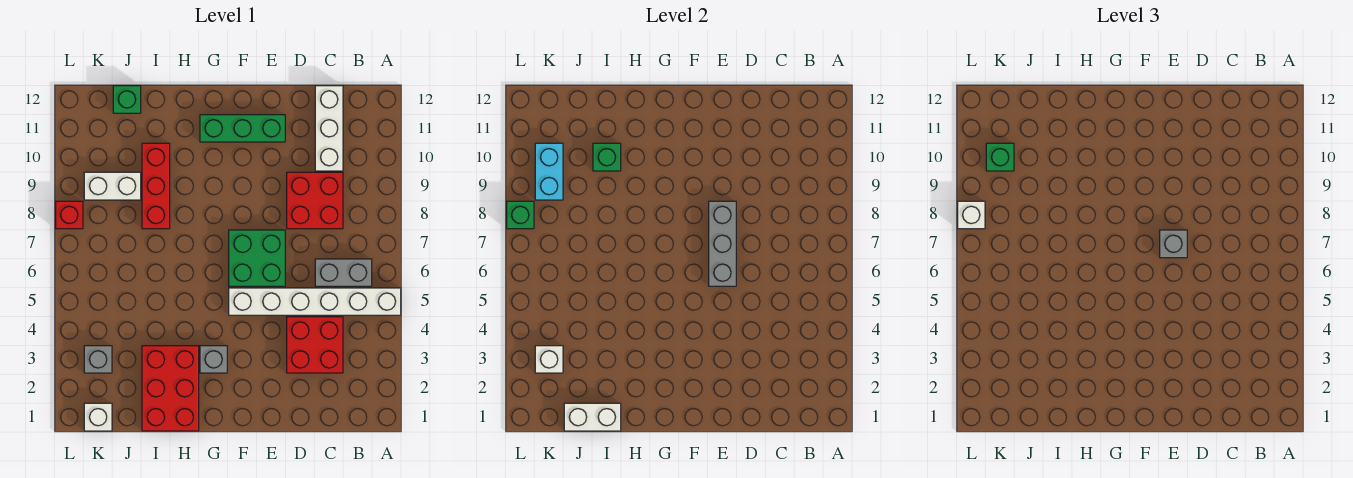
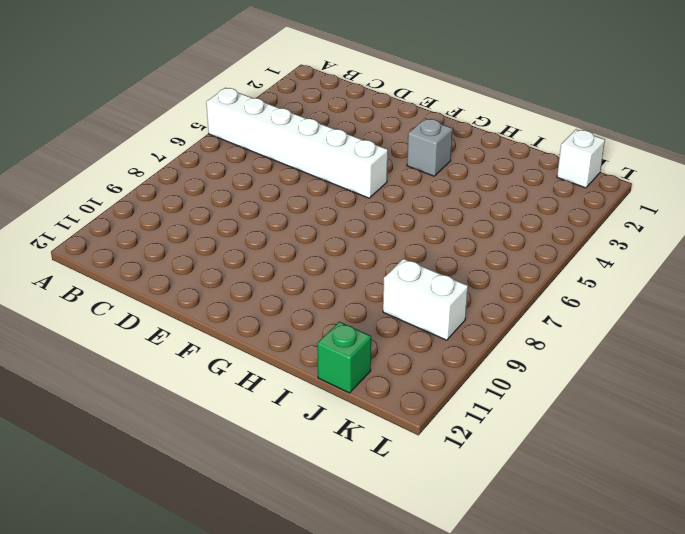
none -> grey brick B6:C6 level 1
none -> red brick C3:D4 level 1
none -> red brick C8:D9 level 1

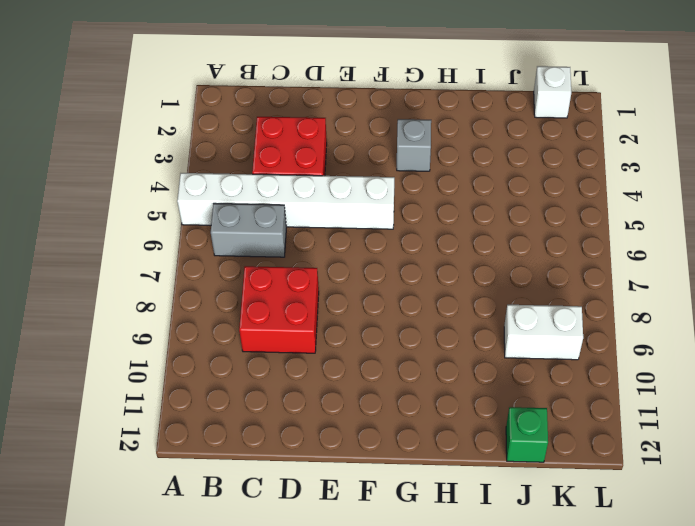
none -> white brick C10:C12 level 1
none -> green brick E6:F7 level 1
none -> green brick E11:G11 level 1

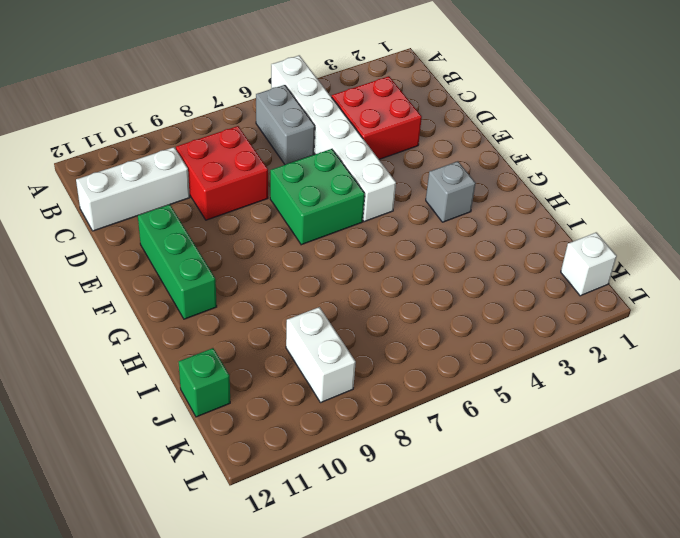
none -> red brick H1:I3 level 1
none -> red brick I8:I10 level 1
none -> grey brick K3 level 1

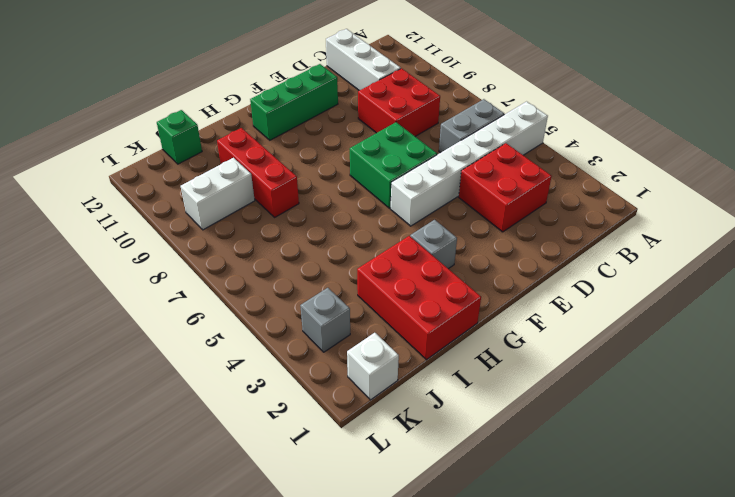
none -> red brick L8 level 1
none -> grey brick E6:E8 level 2
none -> white brick I1:J1 level 2

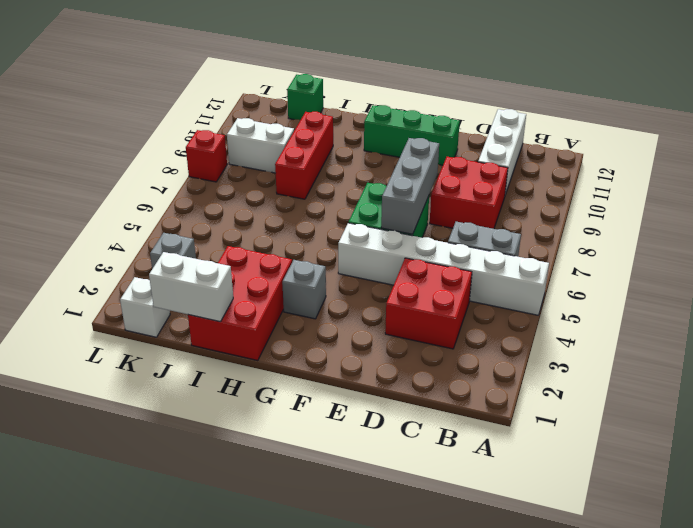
none -> green brick I10 level 2
none -> white brick K3 level 2
none -> cyan brick K9:K10 level 2

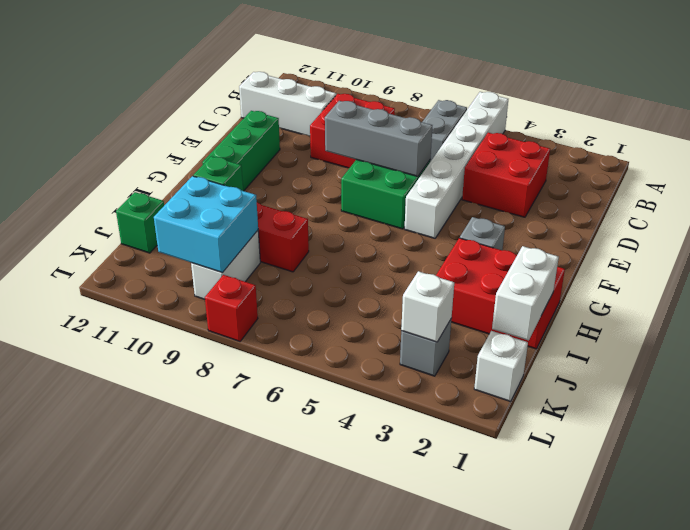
cyan brick J9:K10 level 2 -> cyan brick K9:K10 level 2
none -> green brick L8 level 2
none -> grey brick E7 level 3
none -> green brick K10 level 3

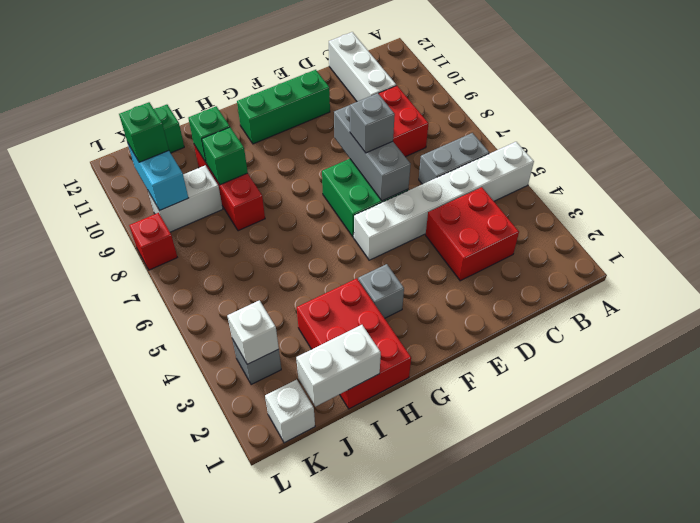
green brick I9 level 2 -> green brick L8 level 2
none -> white brick L8 level 3

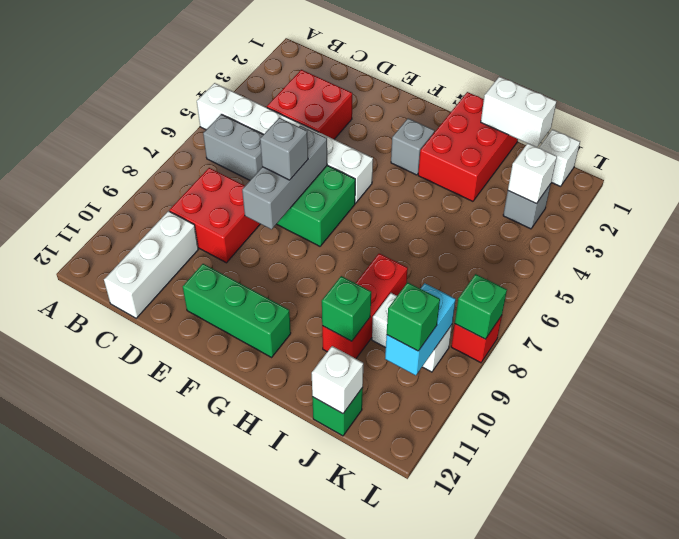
white brick J12 level 2 -> white brick L8 level 3

